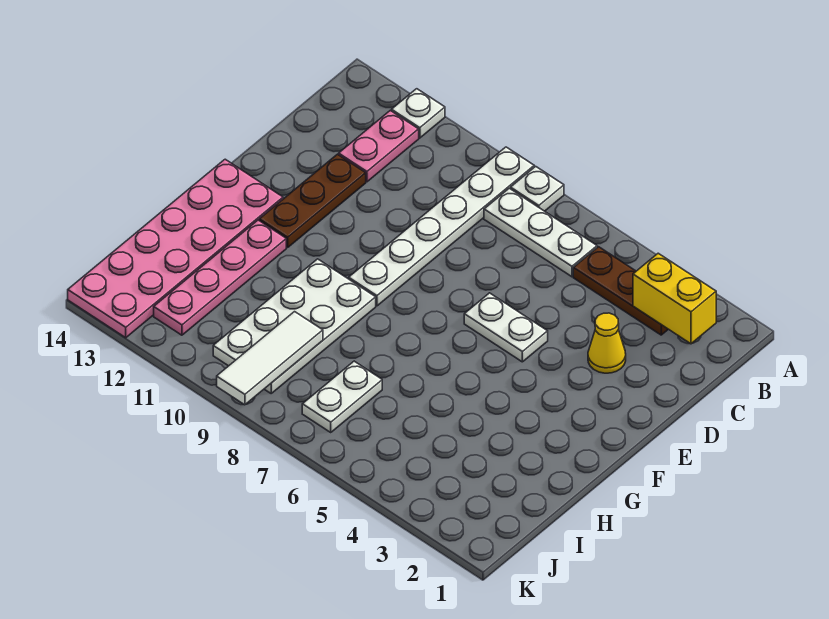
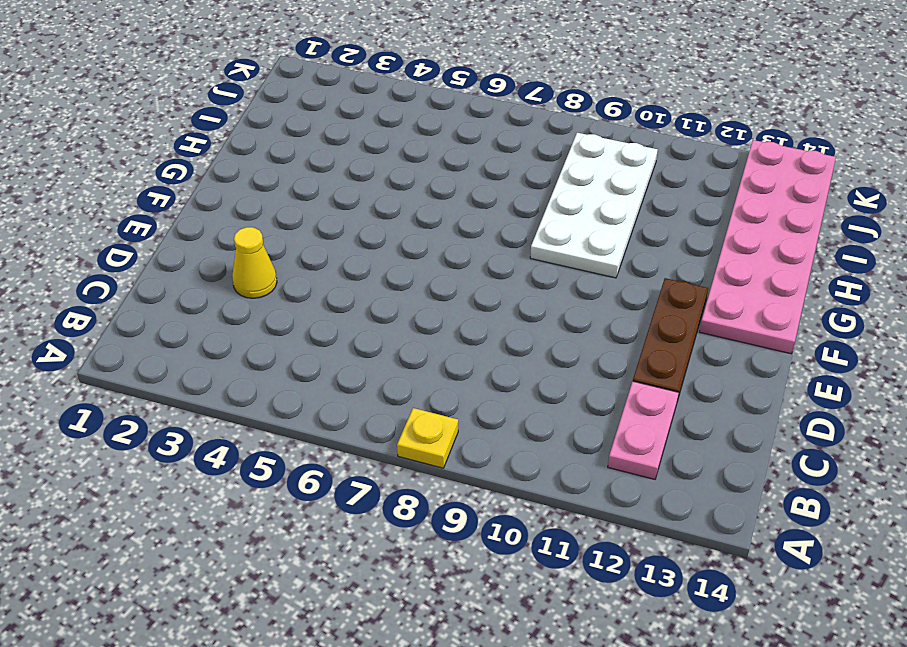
yellow plate A8 level 1 -> white plate A8 level 1
none -> white plate A9:F9 level 1
none -> white plate A12 level 1
none -> brown plate B3:B5 level 1

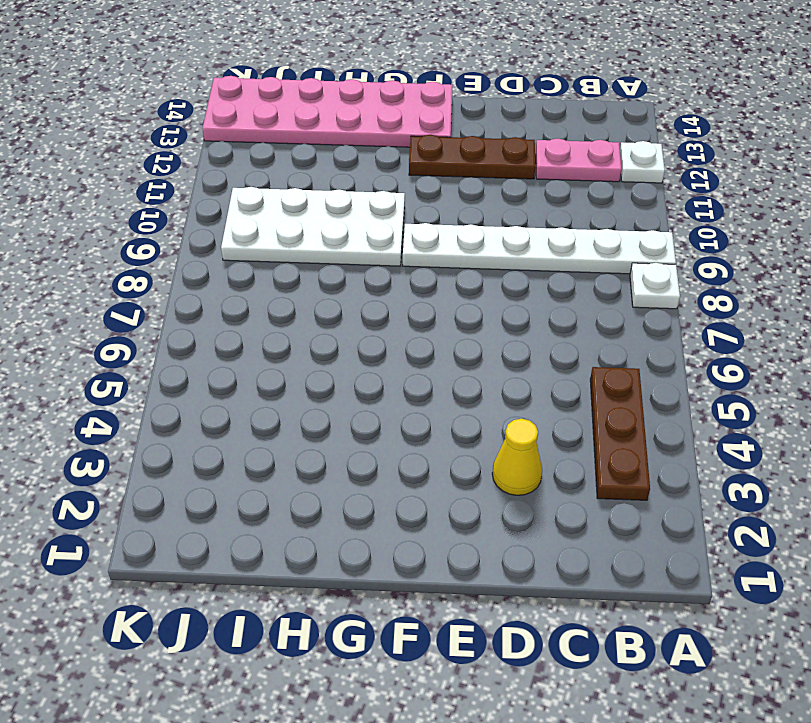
none -> white plate B6:B8 level 1
none -> white plate E5:E6 level 1
none -> pink plate G12:J12 level 1

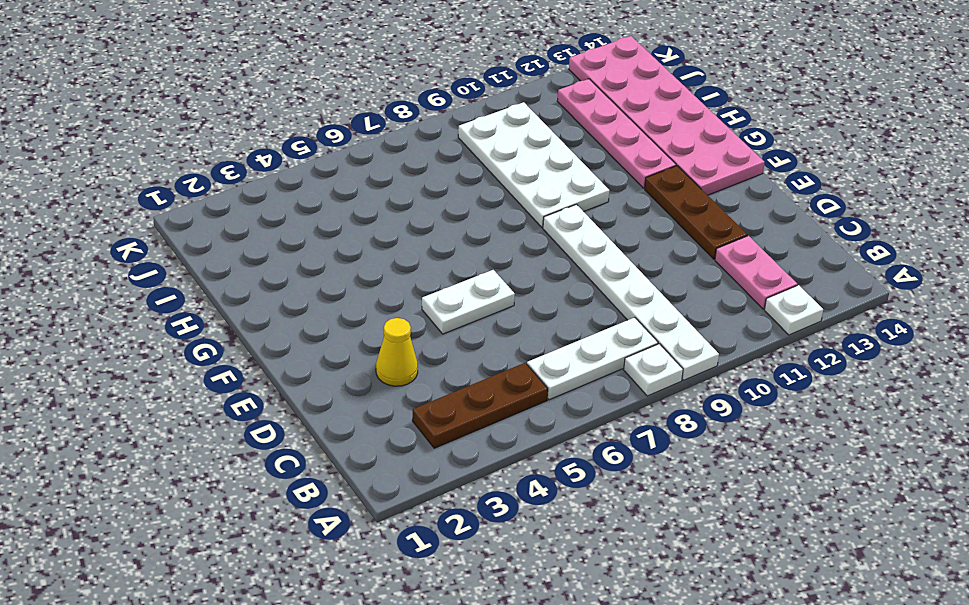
none -> white plate I7:J7 level 1
none -> yellow brick B2:B3 level 2
none -> white tile I9:K9 level 2

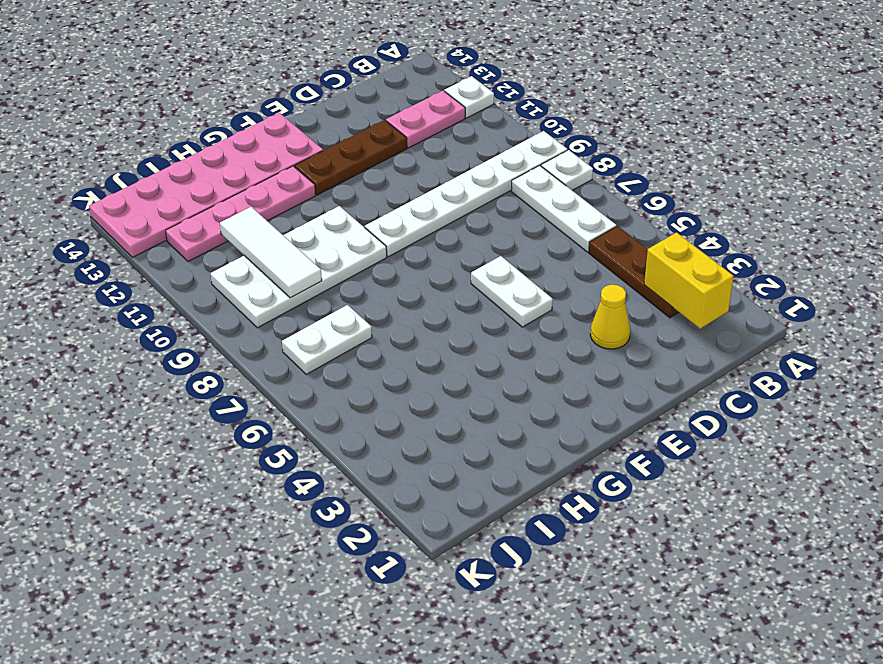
white tile I9:I11 level 2 -> white tile I9:K9 level 2

